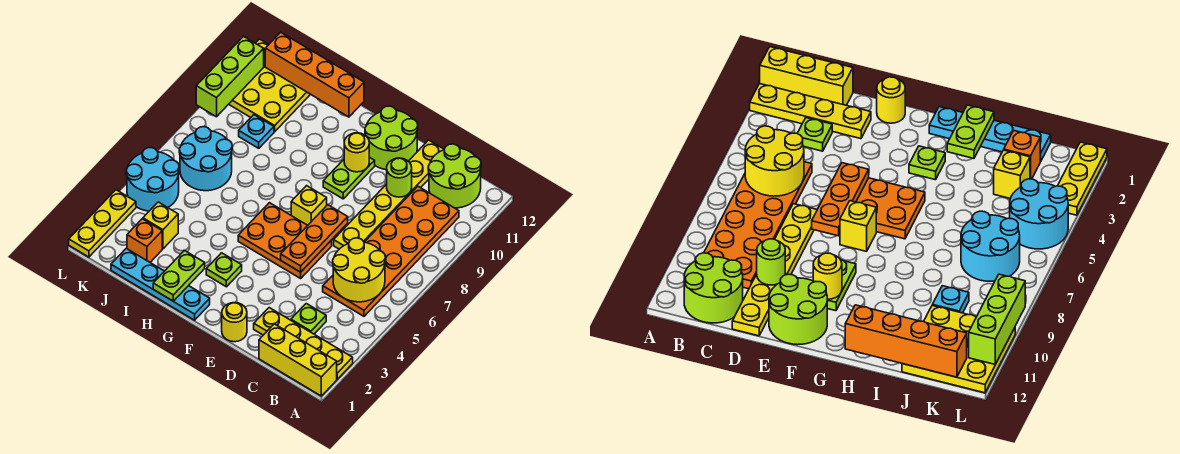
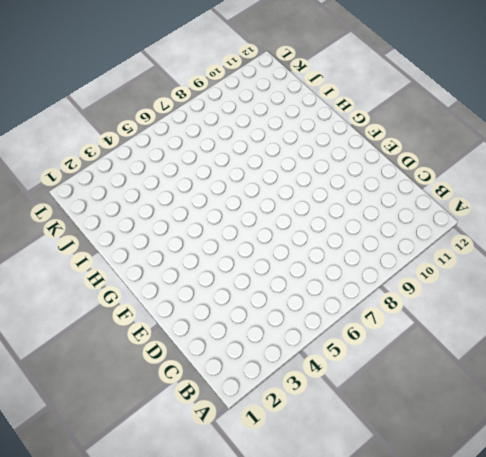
none -> yellow brick A1:C1 level 1
none -> yellow plate A2:D2 level 1
none -> orange plate B5:C10 level 1

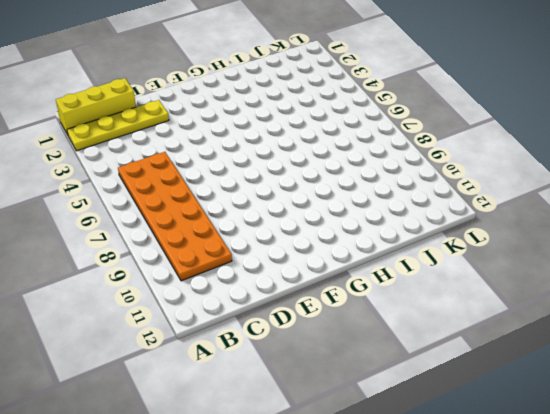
none -> lime round brick B11:C12 level 1
none -> lime plate C3 level 1
none -> yellow plate D7:D12 level 1

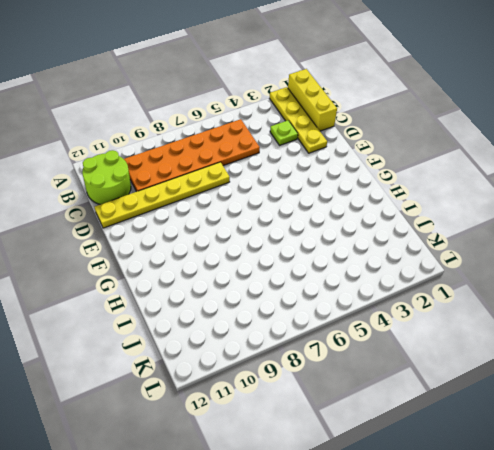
none -> yellow round brick E1 level 1
none -> orange plate E5:G6 level 1
none -> lime round brick E11:F12 level 1

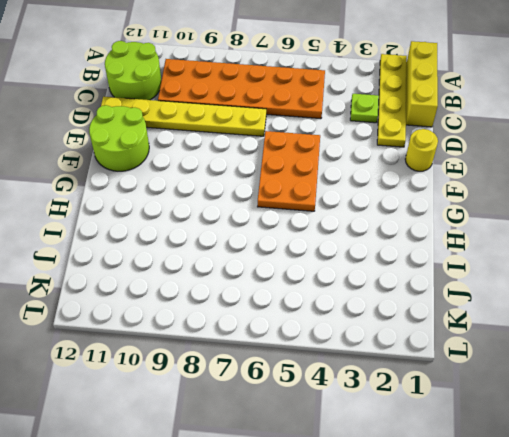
none -> yellow brick F7 level 1
none -> lime plate F9:F10 level 1
none -> cyan plate G1:J1 level 1

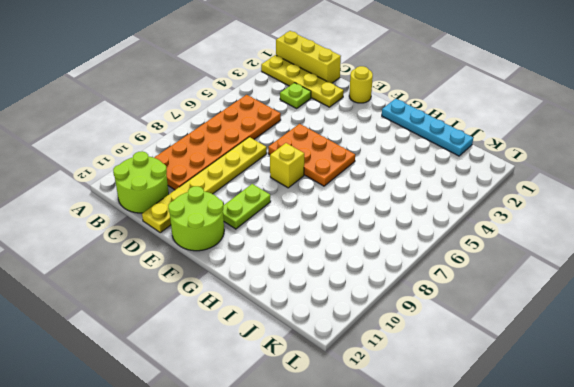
none -> lime plate G3 level 1
none -> orange brick J2 level 1
none -> yellow brick J3 level 1

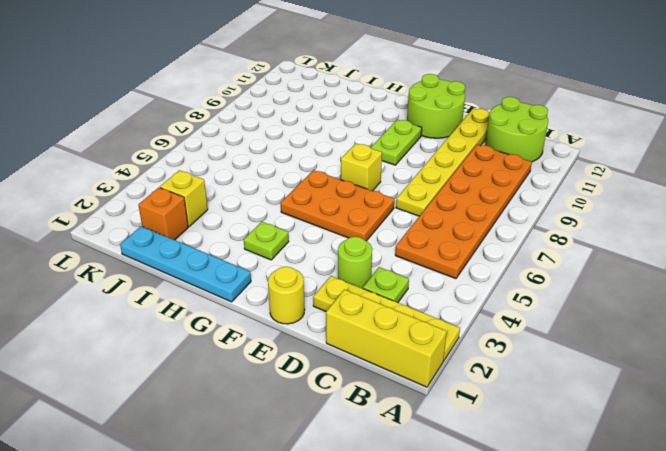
lime round brick D3 level 1 -> lime round brick D10 level 2
none -> cyan round brick J6:K7 level 1
none -> cyan plate J9 level 1
none -> yellow plate J10:L12 level 1

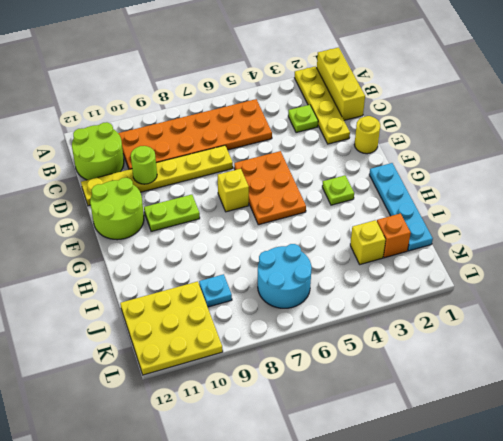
none -> cyan round brick K4:L5 level 1
none -> yellow plate L1:L3 level 1
none -> yellow round brick B5:C6 level 2

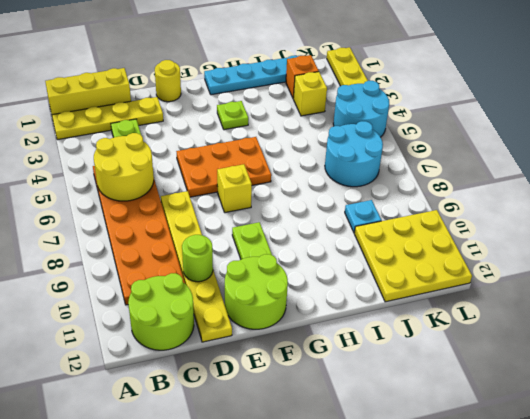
none -> orange plate E5:E7 level 2
none -> yellow round brick F10 level 2
none -> lime plate H1:H2 level 2

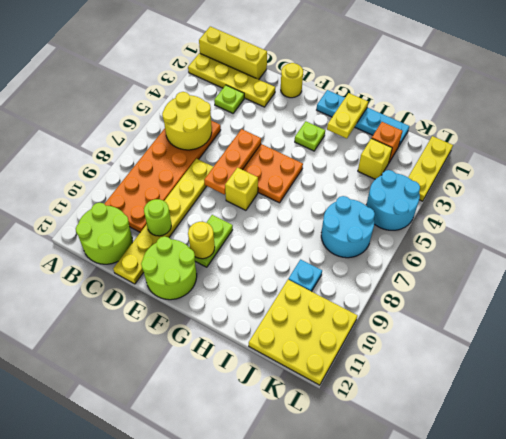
yellow plate H1:H2 level 2 -> lime plate H1:H2 level 2
none -> orange brick H12:K12 level 2
none -> lime brick L9:L11 level 2

